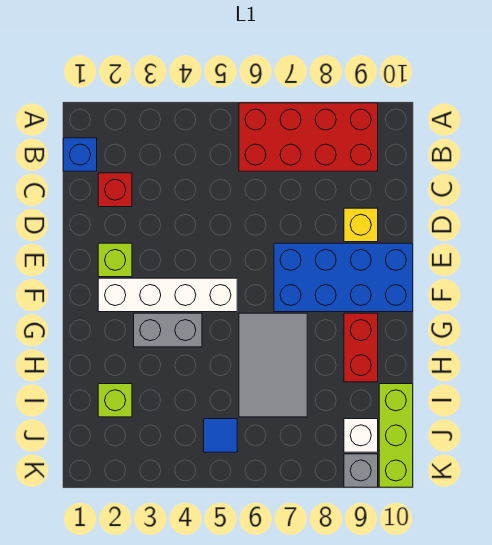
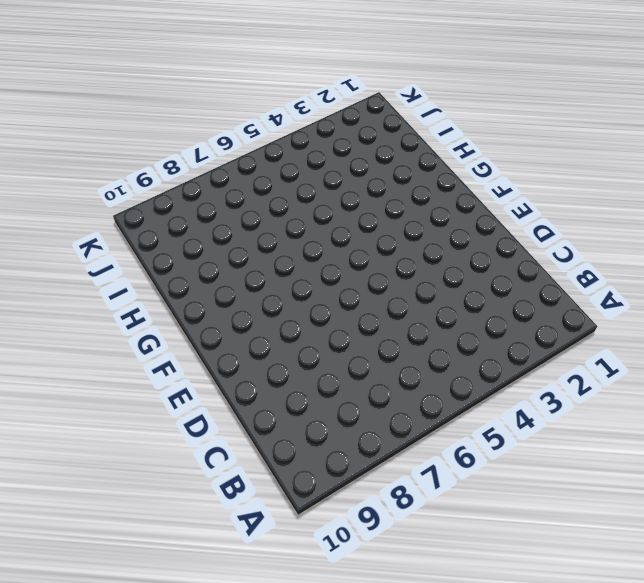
none -> red brick A6:B9 level 1
none -> blue brick B1 level 1
none -> red brick C2 level 1

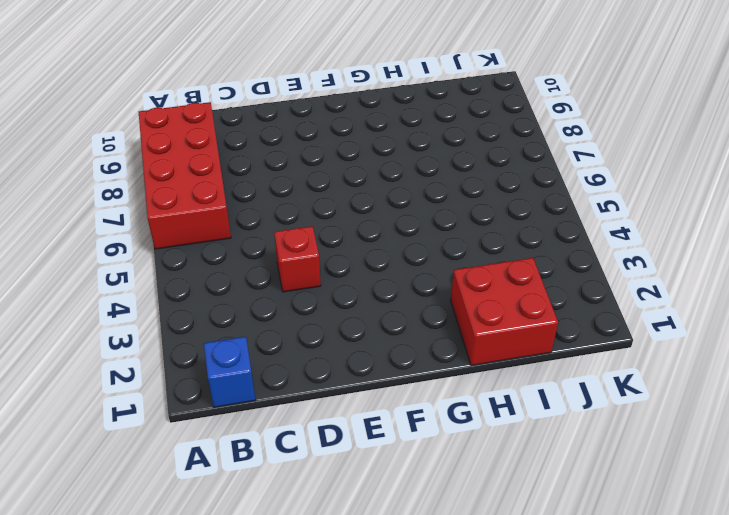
red brick D4 level 1 -> red brick C2 level 1
red brick H1:I2 level 1 -> lime brick I2 level 1
none -> yellow brick D9 level 1
none -> lime brick E2 level 1
none -> blue brick E7:F10 level 1

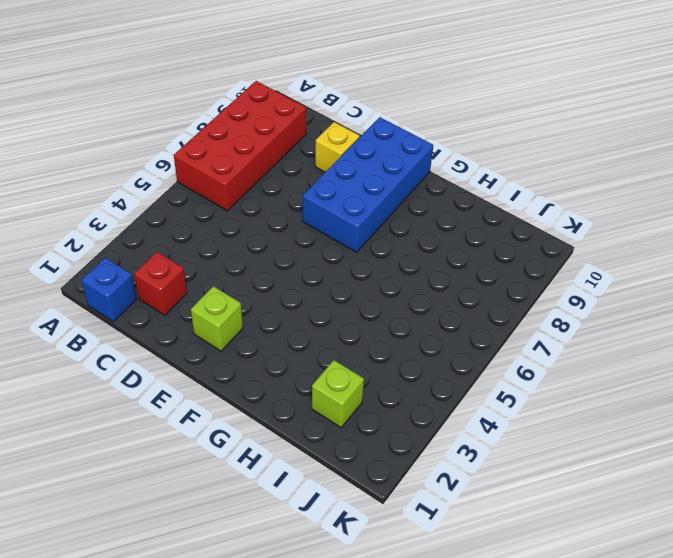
none -> white brick F2:F5 level 1
none -> grey brick G3:G4 level 1
none -> grey tile G6:I7 level 1

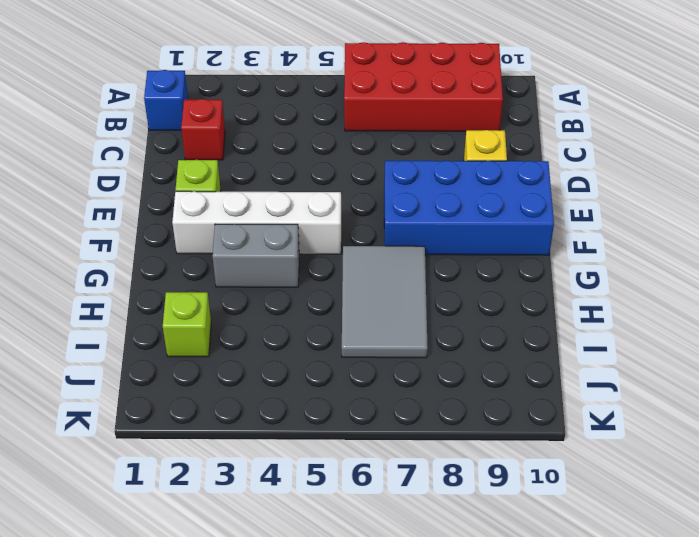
none -> red brick G9:H9 level 1
none -> lime brick I10:K10 level 1
none -> blue tile J5 level 1

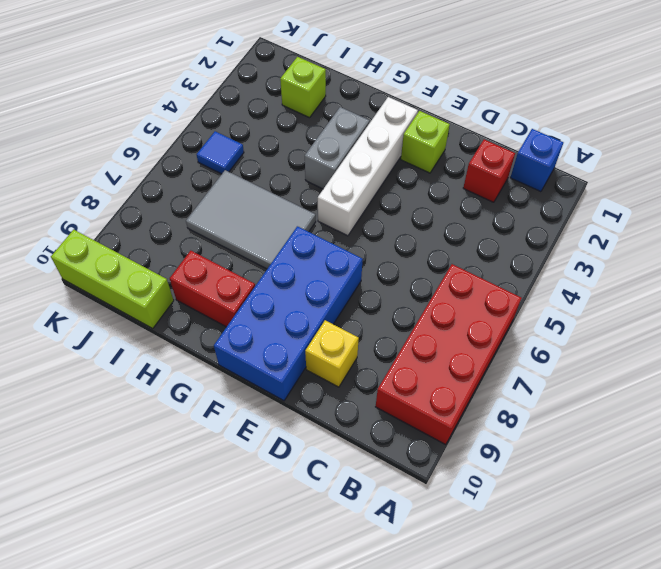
none -> white brick J9 level 1
none -> grey brick K9 level 1

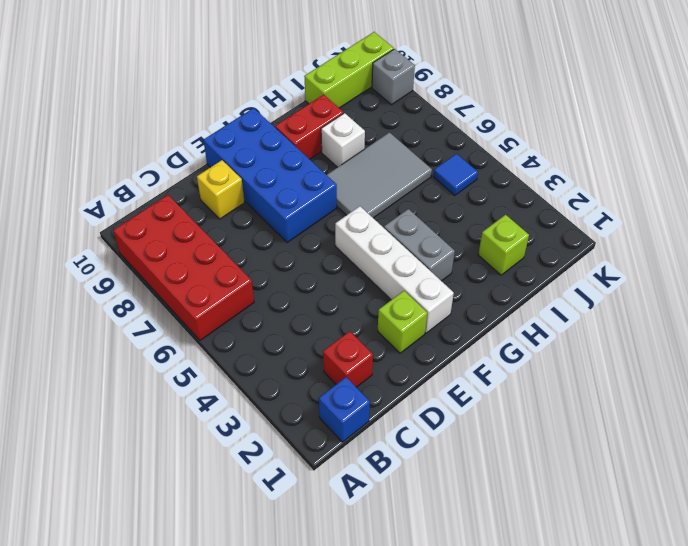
white brick H8 level 1 -> white brick J9 level 1

